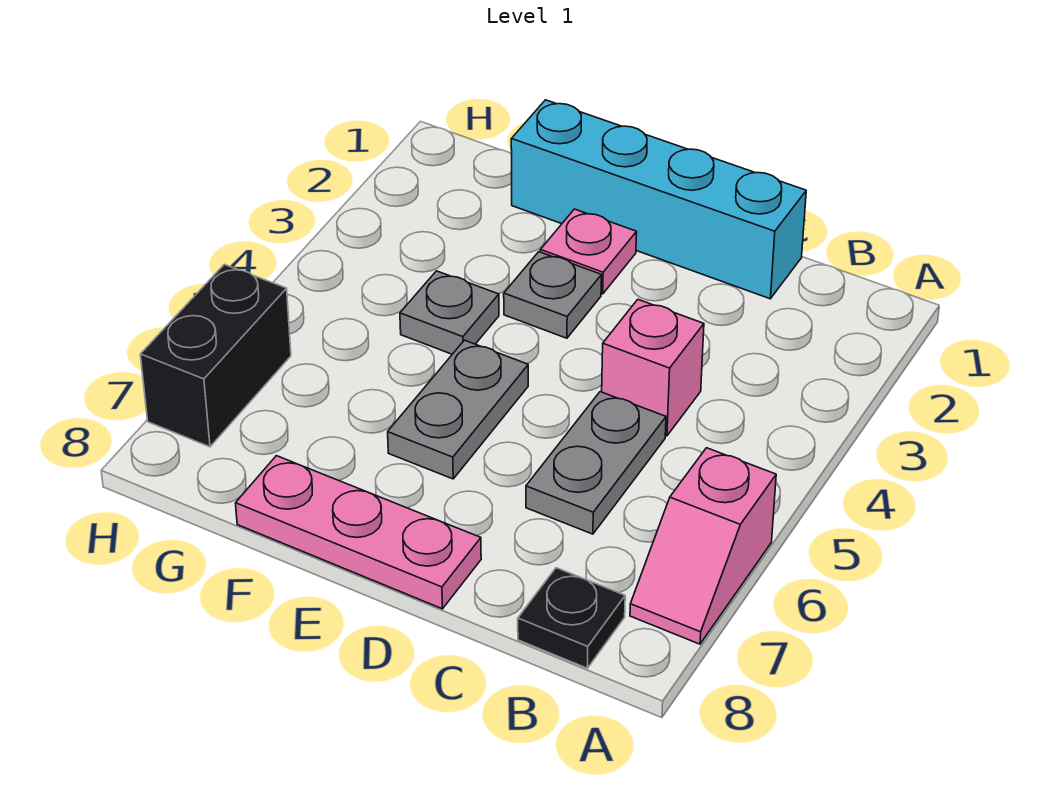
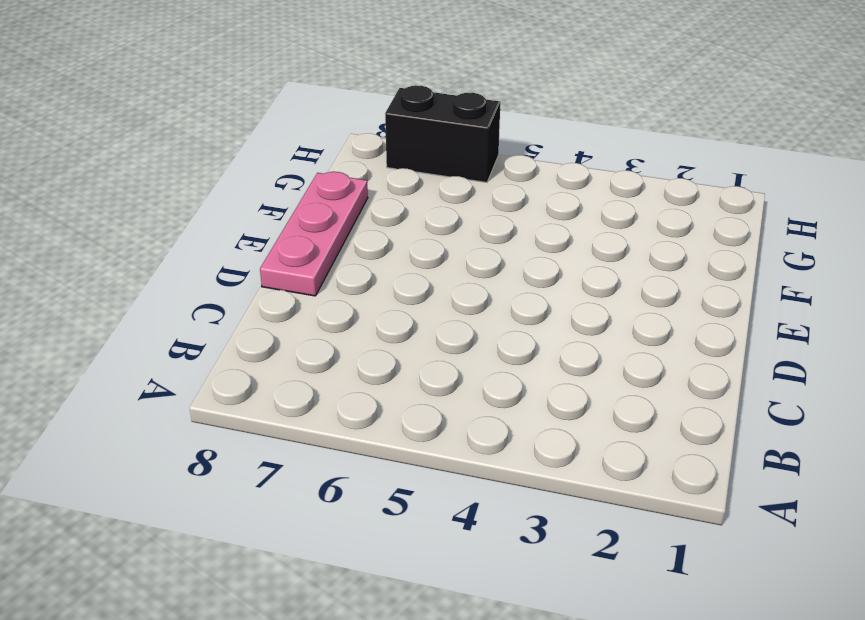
none -> pink slope A6:A7 level 1 top 6
none -> black plate B8 level 1

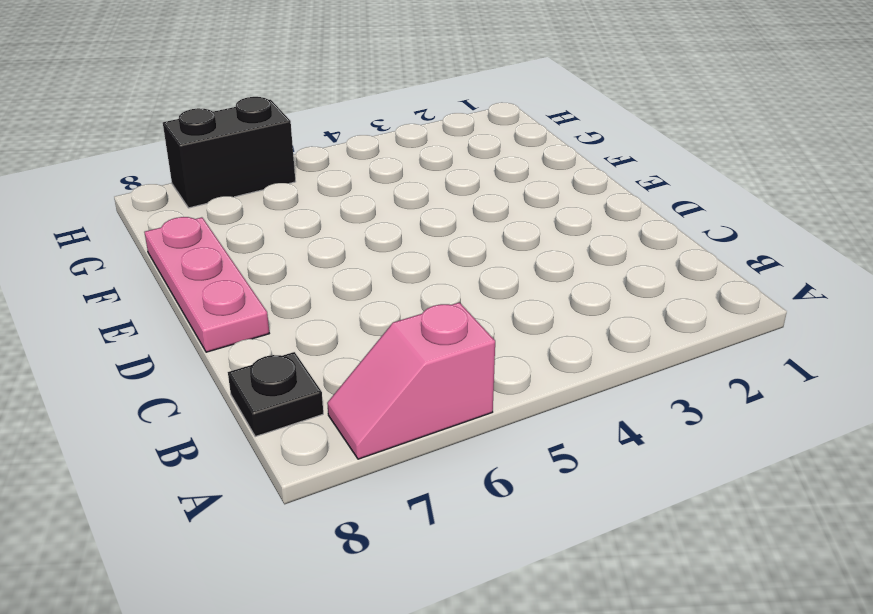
none -> cyan brick C1:F1 level 1
none -> pink brick C4 level 1

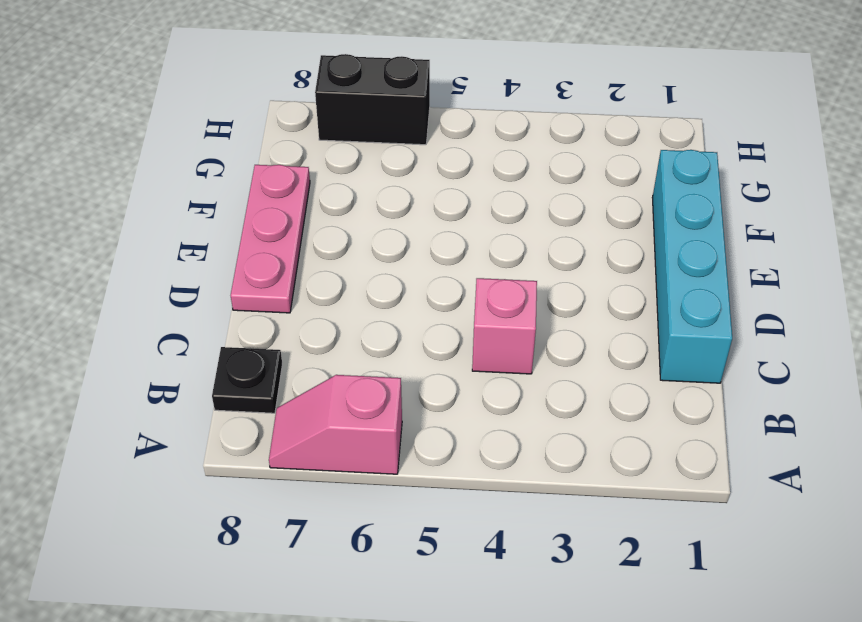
none -> grey plate C5:C6 level 1
none -> pink plate E2 level 1

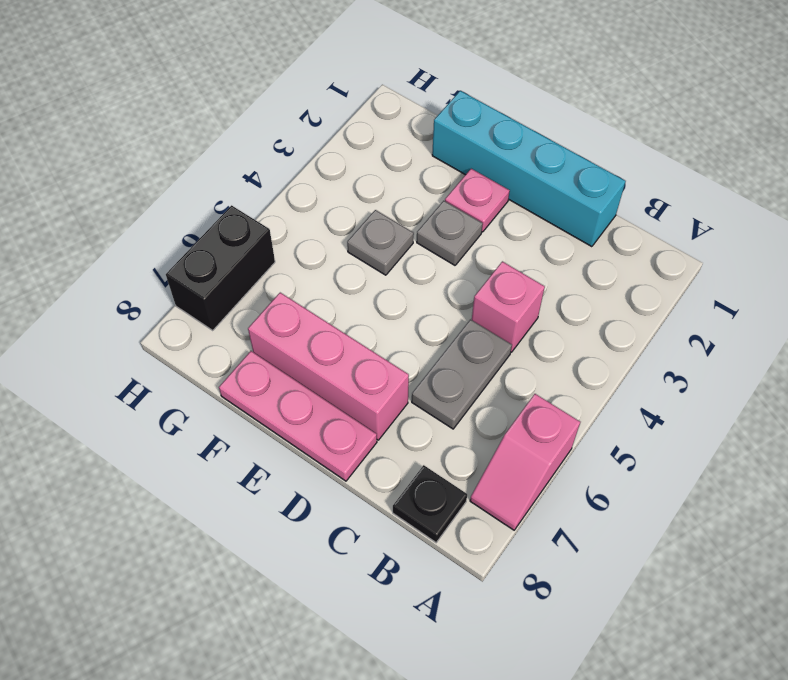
pink brick D7:F7 level 1 -> none
none -> grey plate E5:E6 level 1

